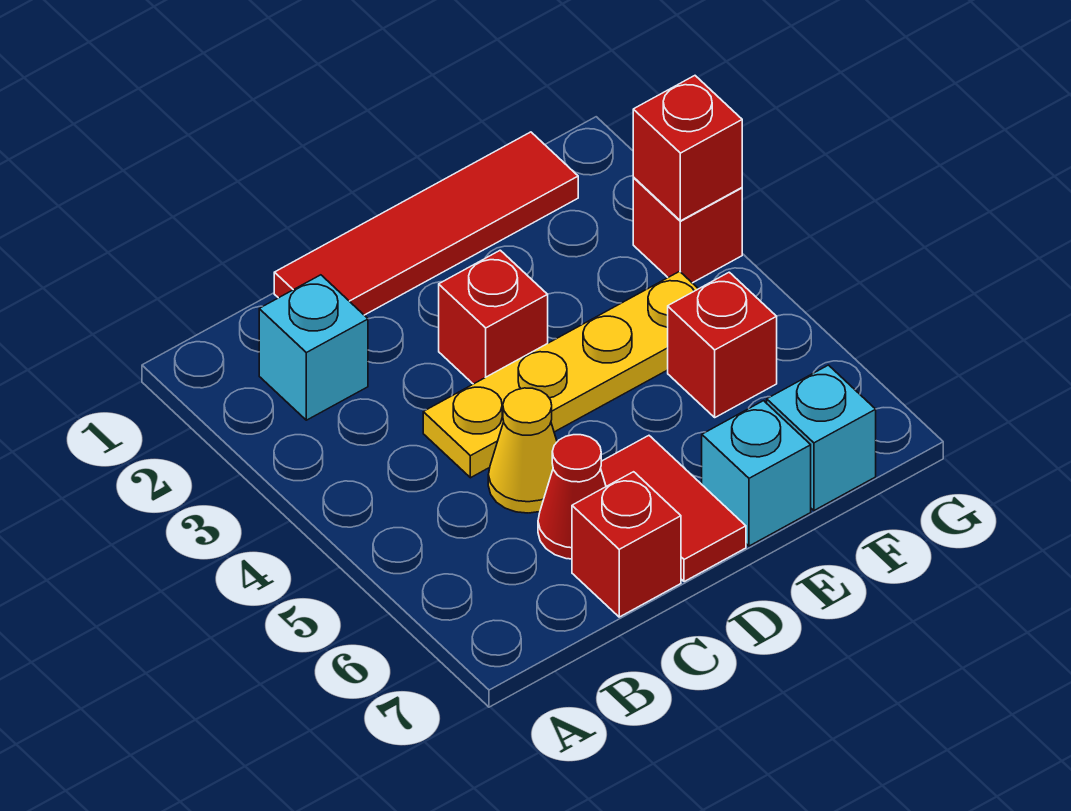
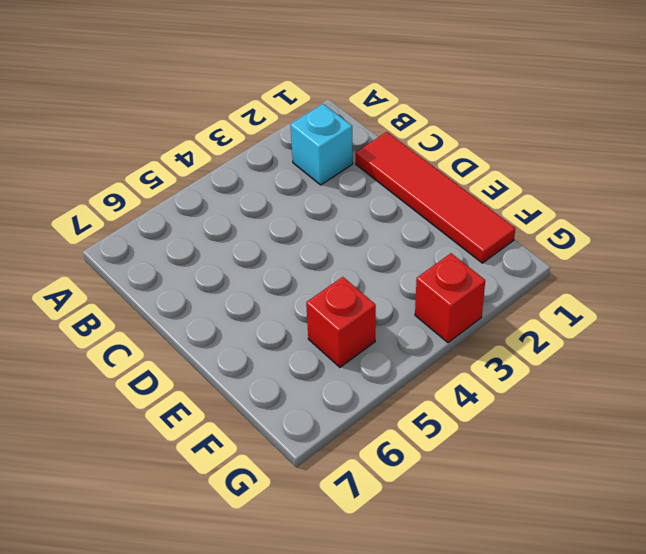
none -> yellow plate C4:F4 level 1
none -> yellow cone C5 level 1
none -> red cone C6 level 1

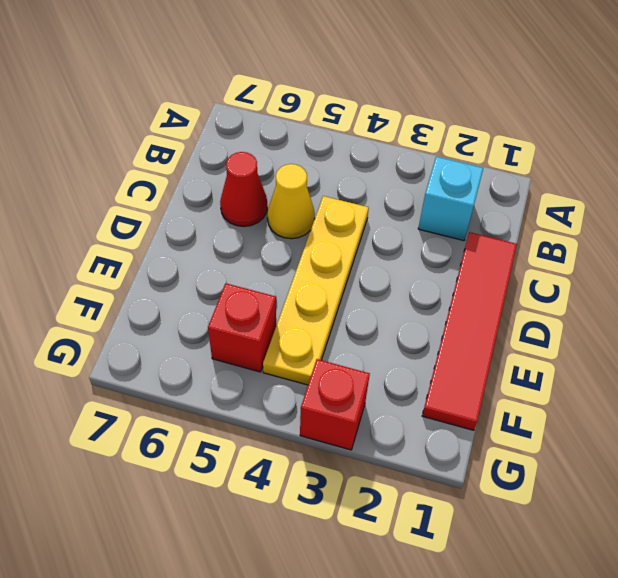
none -> red brick C7 level 1
none -> red brick D3 level 1
none -> red tile D6:D7 level 1

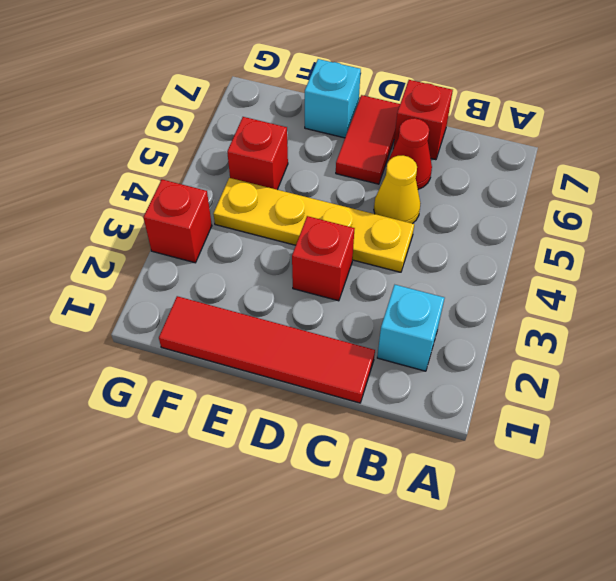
none -> cyan brick F7 level 1
none -> red brick G3 level 2

